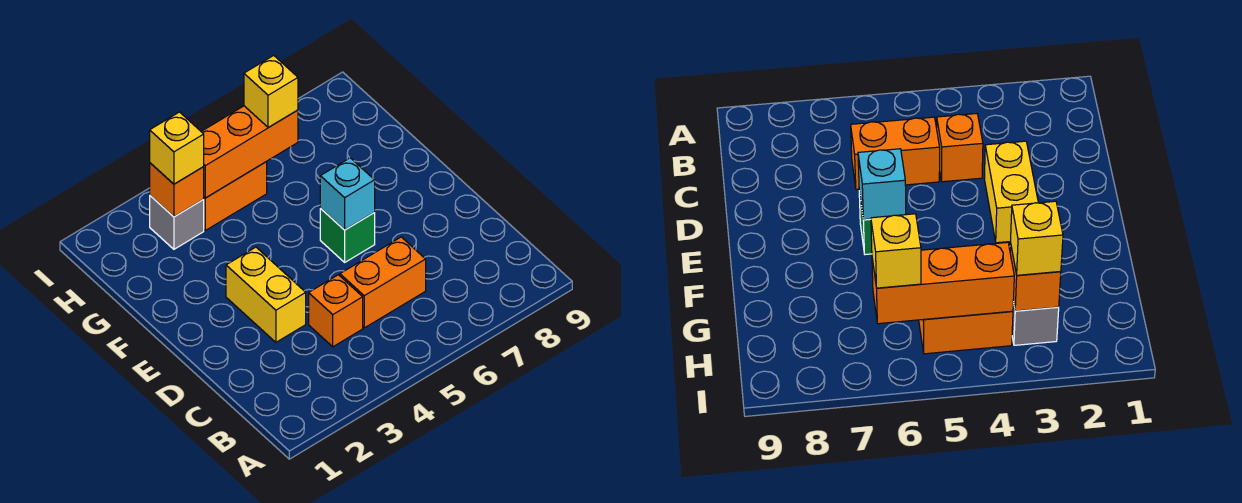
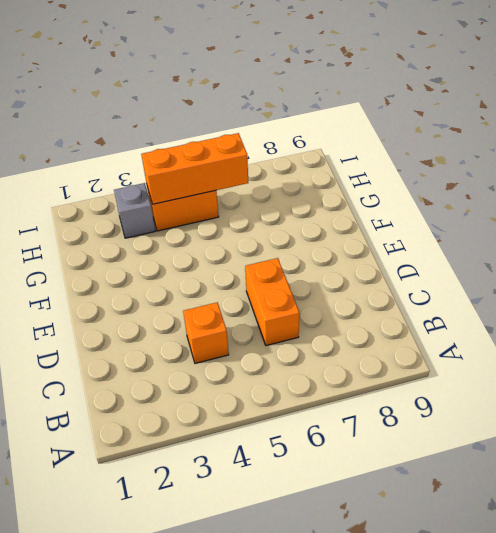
orange brick C6:D6 level 1 -> orange brick C5:C6 level 1
none -> yellow brick D3:E3 level 1
none -> green brick E6 level 1

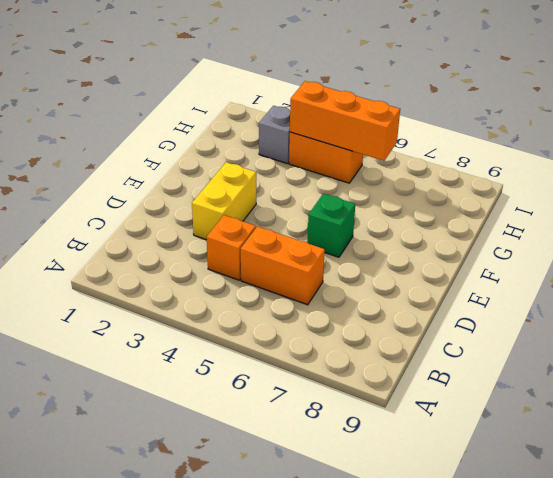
none -> cyan brick E6 level 2
none -> orange brick H3 level 2

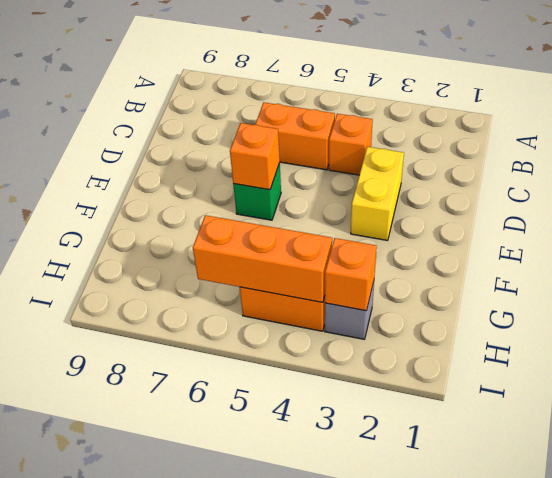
orange brick E6 level 2 -> cyan brick E6 level 2
none -> yellow brick H3 level 3
none -> yellow brick H6 level 3

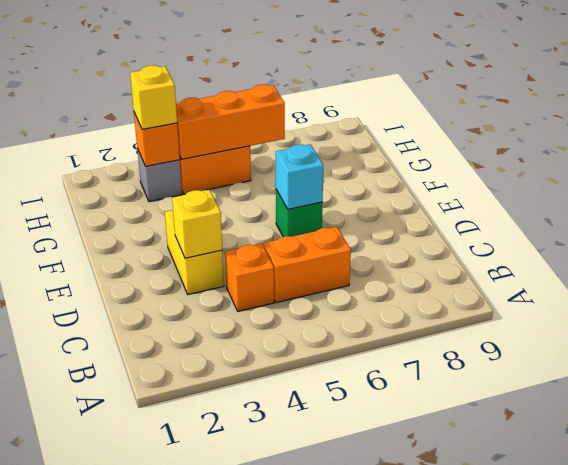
yellow brick D3 level 2 -> yellow brick H6 level 3

